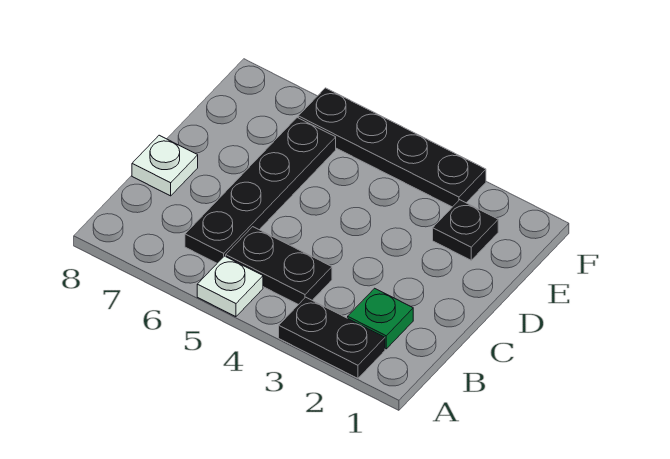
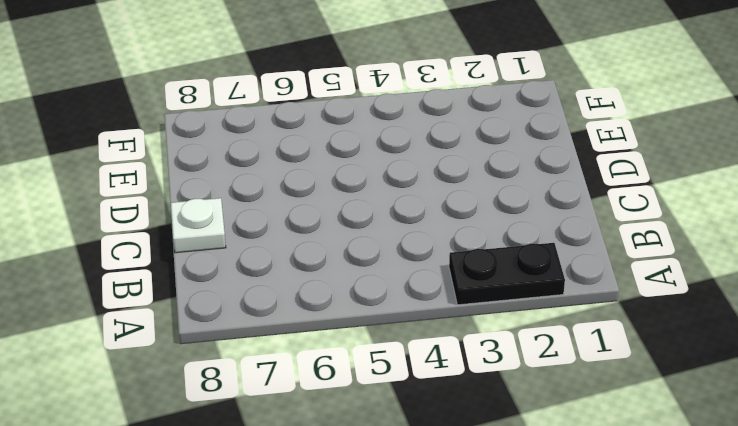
none -> white plate A5 level 1
none -> green plate B2 level 1

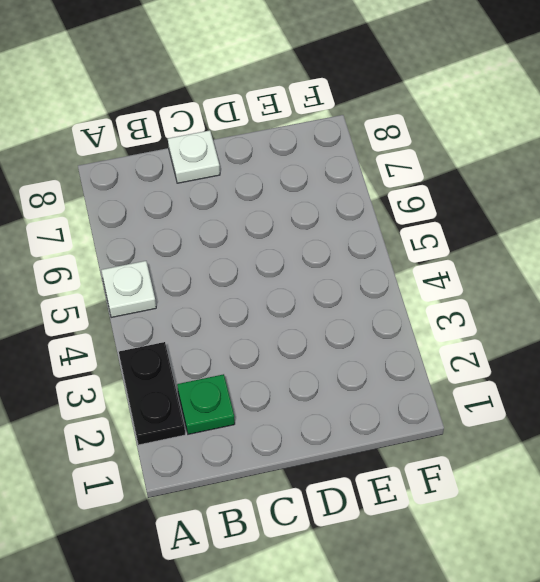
none -> black plate B4:B5 level 1
none -> black plate B6:E6 level 1

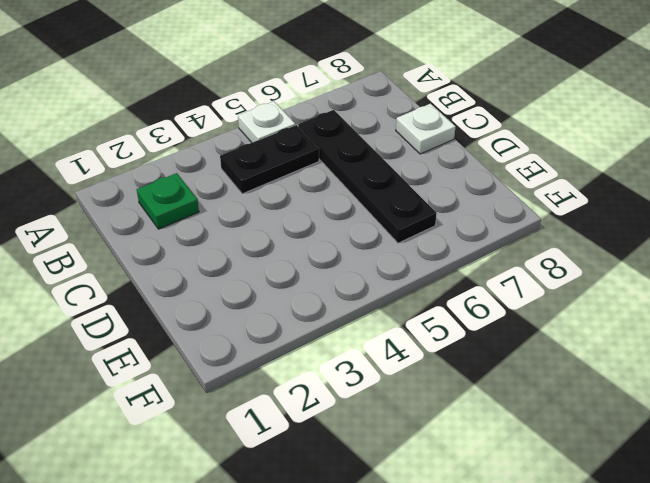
none -> black plate A2:A3 level 1
none -> black plate E2 level 1

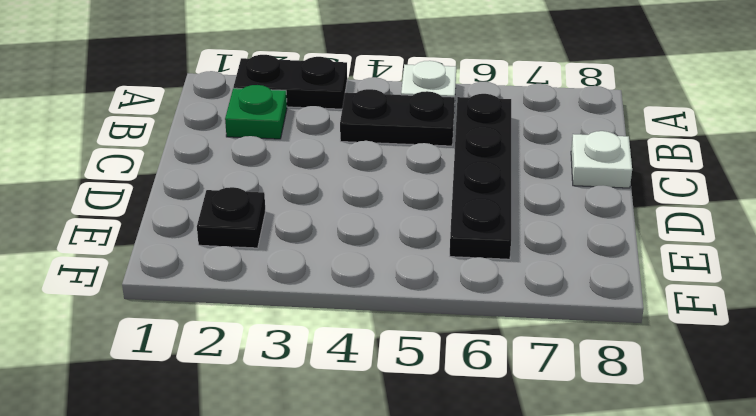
none -> black plate F3:F6 level 1

